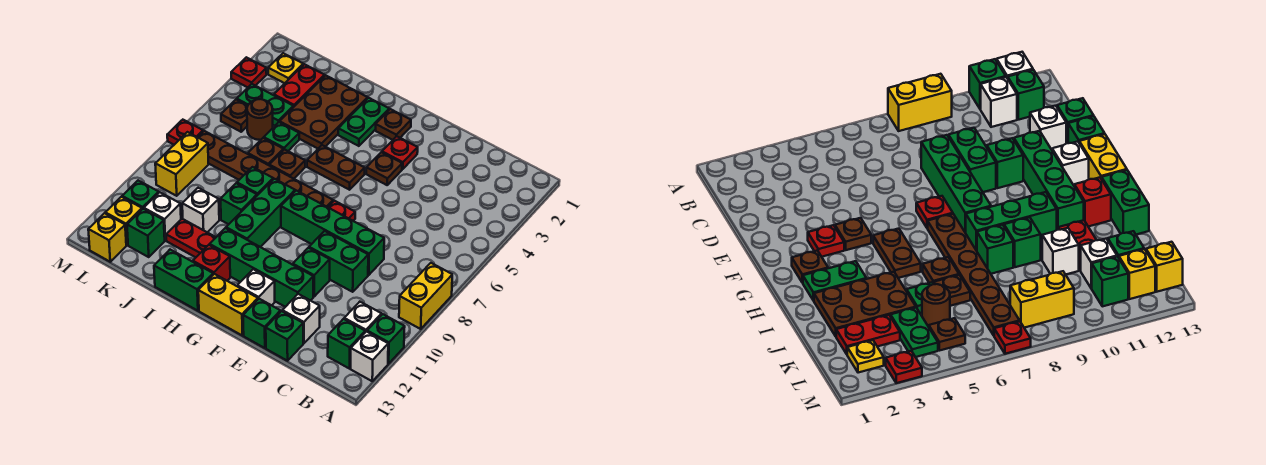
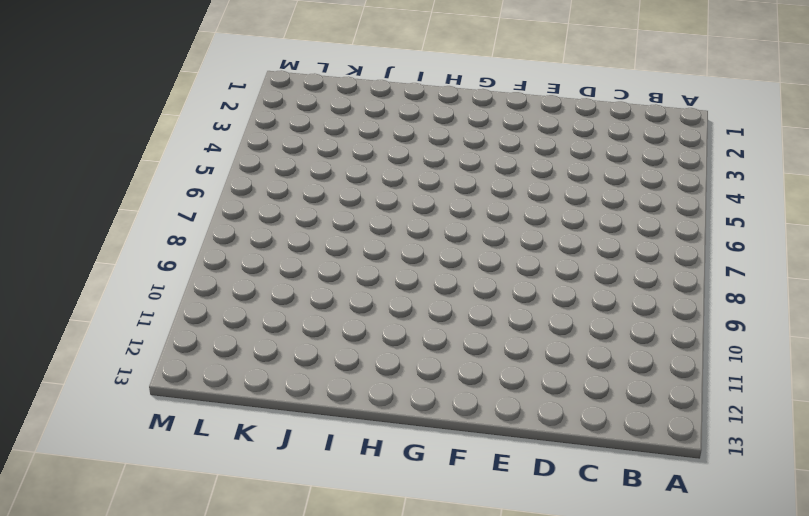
none -> yellow brick A8:A9 level 1
none -> green brick A11 level 1
none -> white brick A12 level 1
none -> white brick B11 level 1

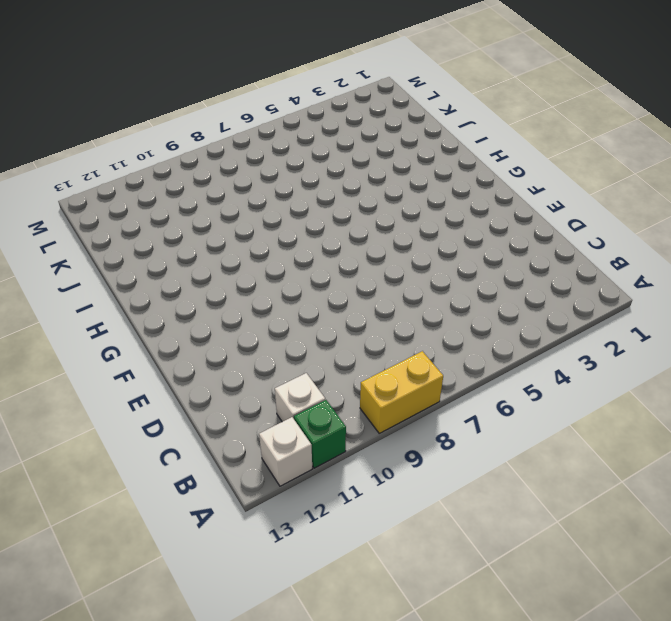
none -> green brick B12 level 1
none -> green brick D8:G8 level 1
none -> green brick D9:E9 level 1
none -> white brick D12 level 1

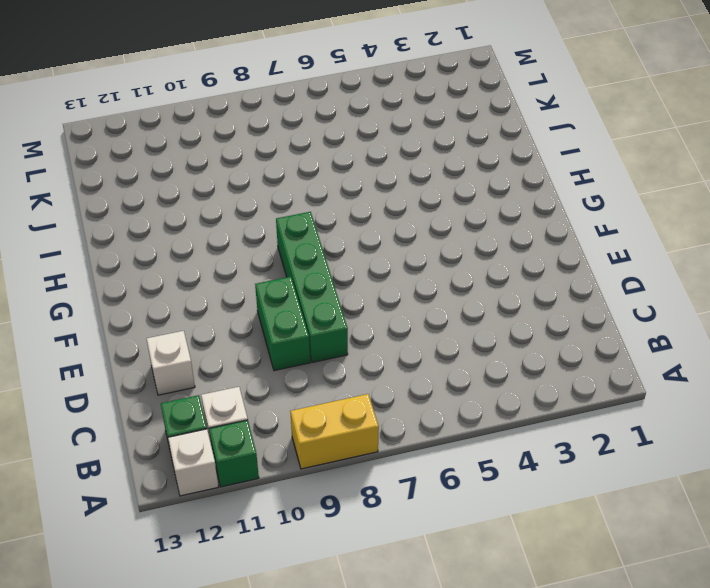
none -> green brick D13 level 1
none -> green brick E10 level 1
none -> green brick E11:H11 level 1
none -> green brick E13 level 1

